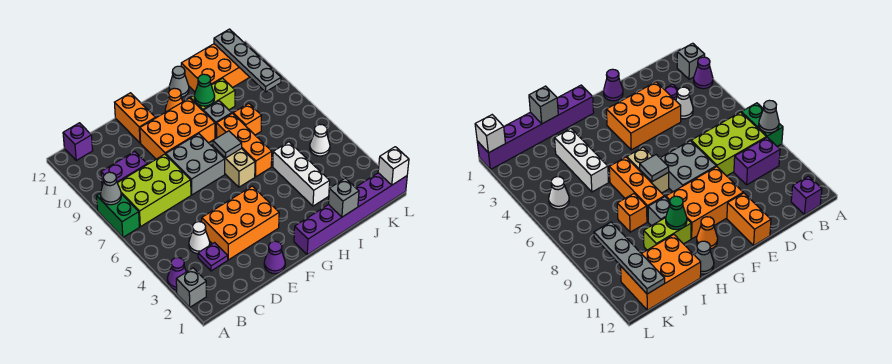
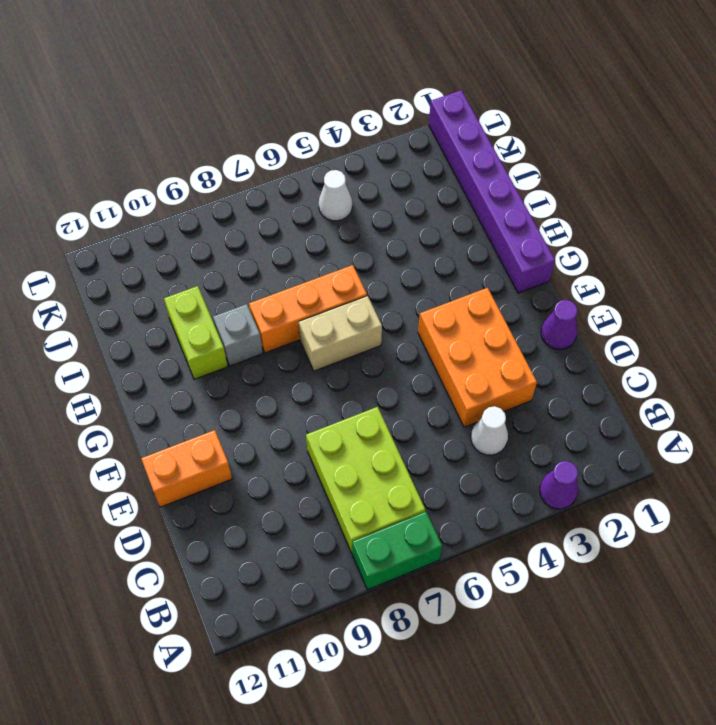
none -> grey brick A2 level 1
none -> purple brick B9:C9 level 1
none -> purple brick B12 level 1
none -> purple plate C3 level 1

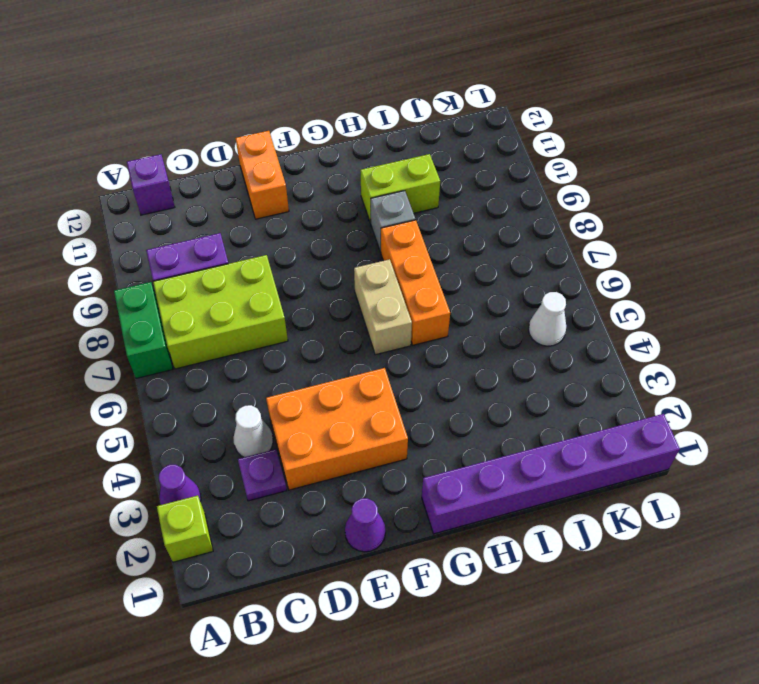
lime brick A2 level 1 -> grey brick A2 level 1
none -> grey brick E7:F8 level 1
none -> orange brick E9:G10 level 1
none -> orange cone G11 level 1
none -> grey cone H12 level 1

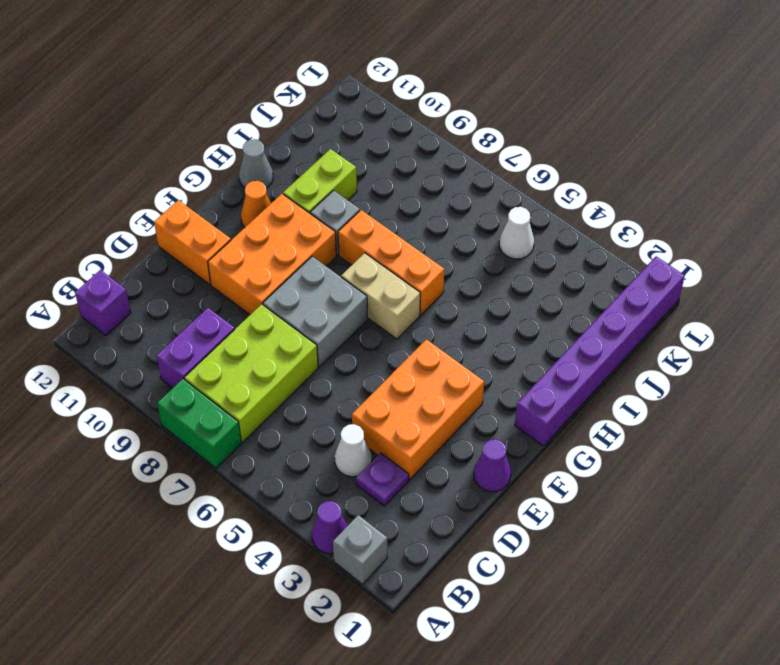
none -> white brick I3:I5 level 1
none -> orange brick I8 level 1
none -> orange brick I11:K12 level 1
none -> grey cone A8 level 2

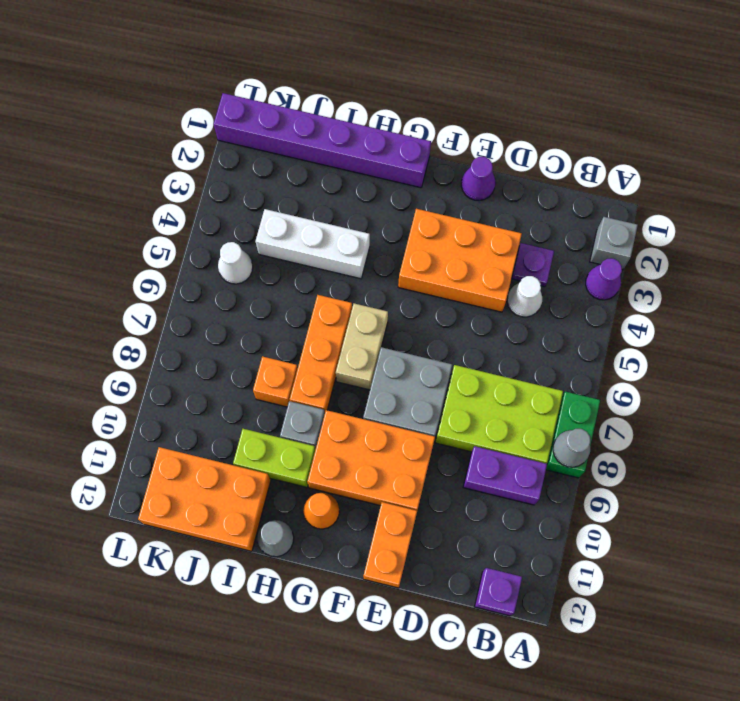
white brick H4:J4 level 1 -> white brick I3:I5 level 1
none -> grey tile G7 level 2
none -> green cone H10 level 2
none -> grey brick I1 level 2
none -> grey plate K9:K12 level 2

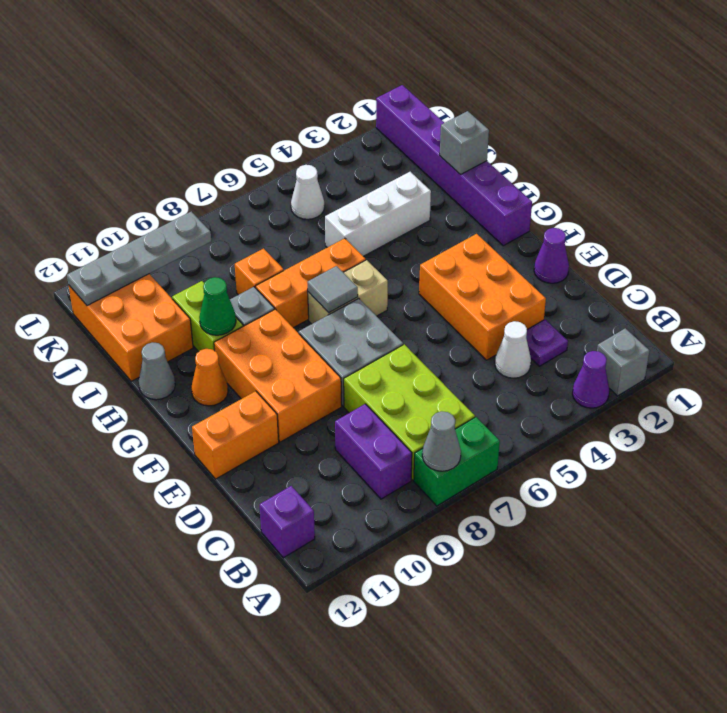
none -> white brick L1 level 2

